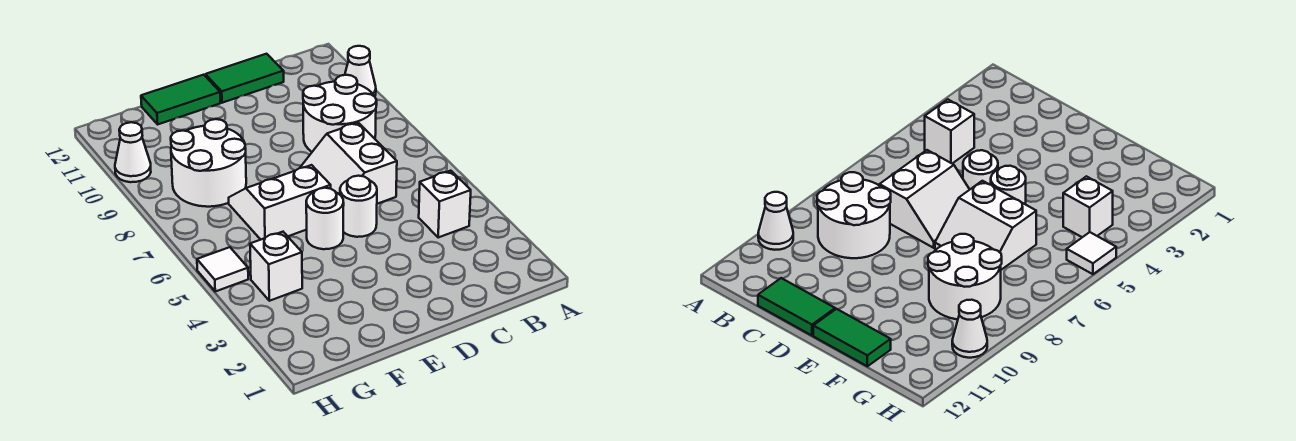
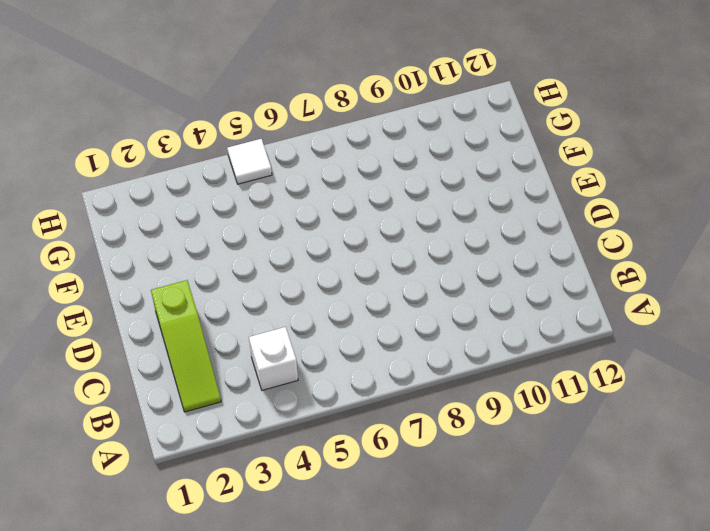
lime slope B2:D2 level 1 top D -> none
none -> white cone A10 level 1
none -> white round brick B8:C9 level 1
none -> white slope C6:D7 level 1 top C

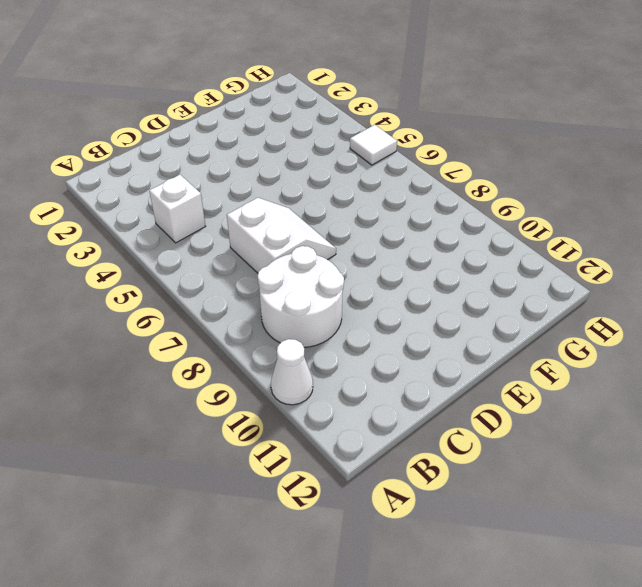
none -> green tile C12:D12 level 1
none -> white round brick D5 level 1
none -> white round brick E5 level 1

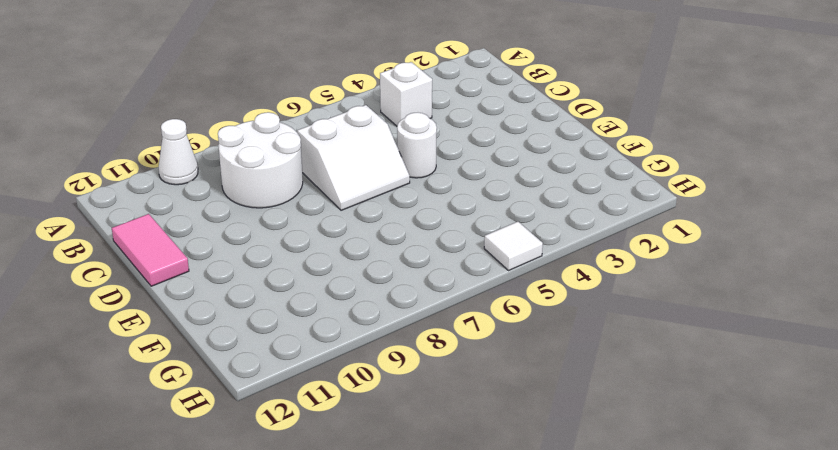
pink tile C12:D12 level 1 -> green tile C12:D12 level 1
none -> white round brick E5 level 1
none -> white slope E6:F7 level 1 top 6
none -> green tile E12:F12 level 1

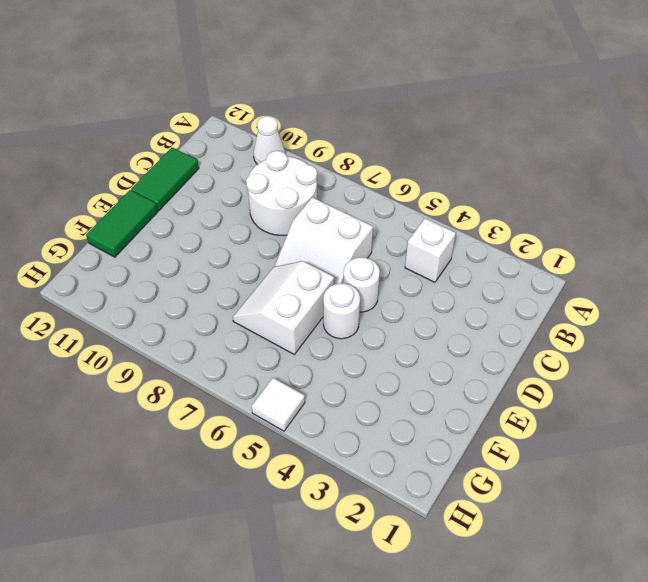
none -> white round brick F8:G9 level 1
none -> white brick G4 level 1
none -> white cone H10 level 1

